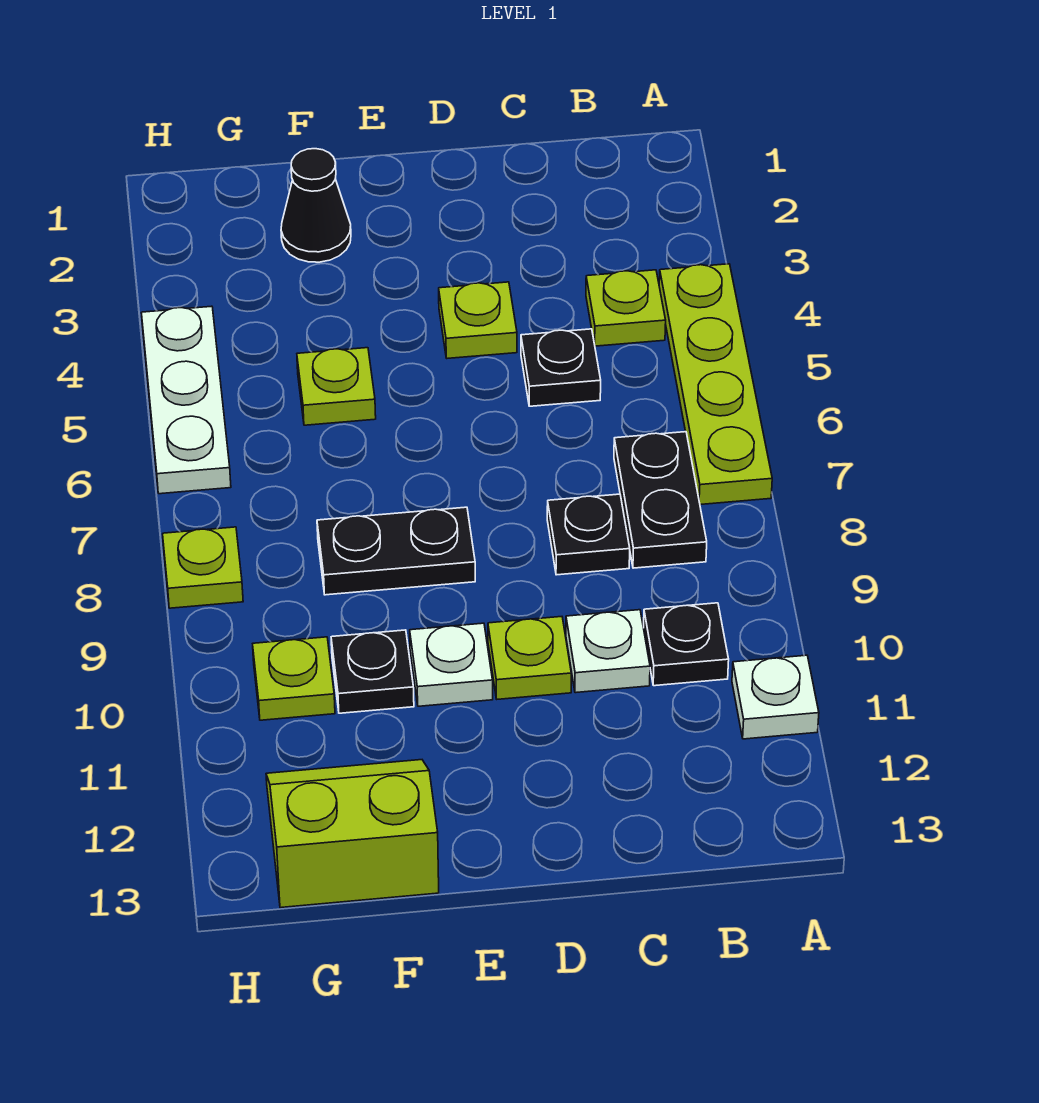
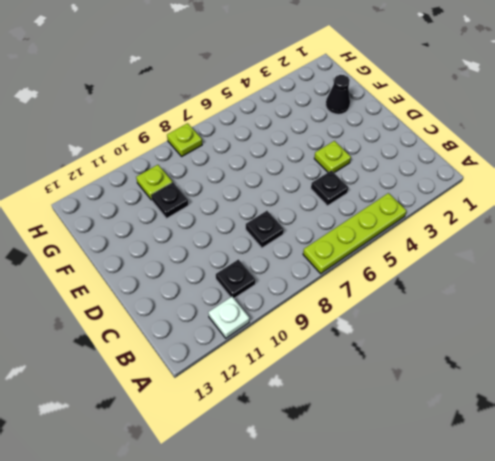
none -> lime plate B4 level 1
none -> black plate B7:B8 level 1
none -> white plate C10 level 1

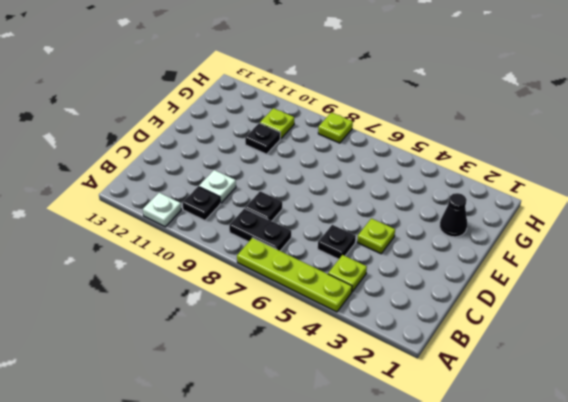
none -> lime plate D10 level 1
none -> black plate E8:F8 level 1
none -> white plate E10 level 1

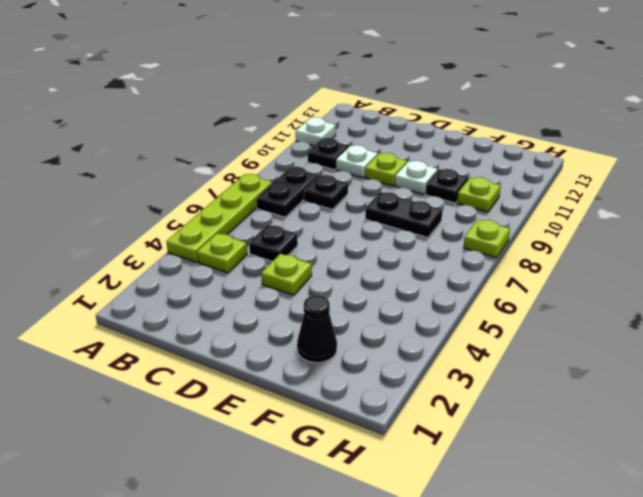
none -> lime plate F5 level 1
none -> lime slope F12:G13 level 1 top 13
none -> white plate H4:H6 level 1

